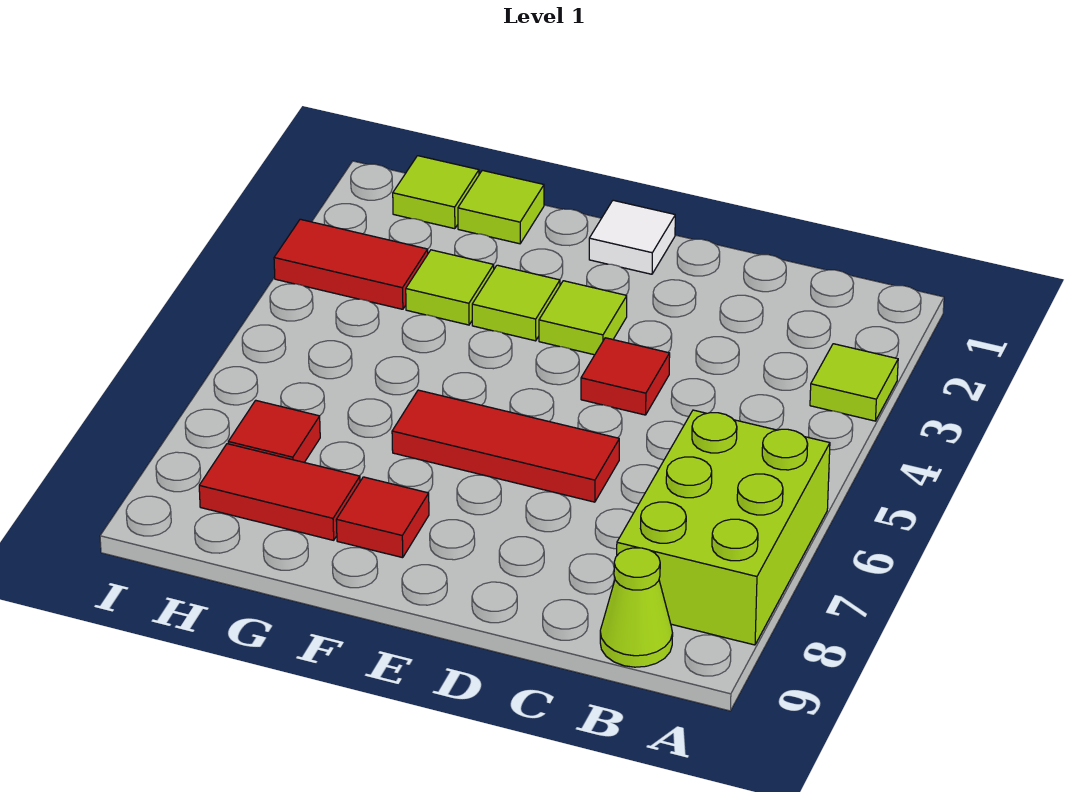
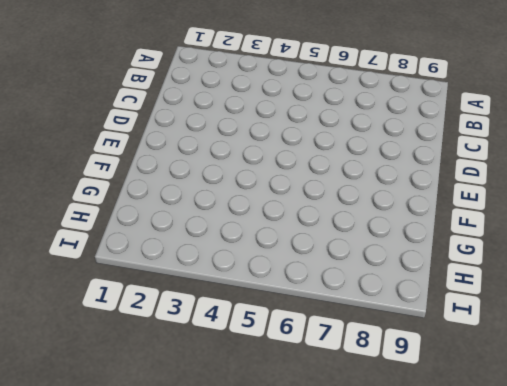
none -> lime tile A3 level 1
none -> lime brick A6:B8 level 1
none -> lime cone B9 level 1

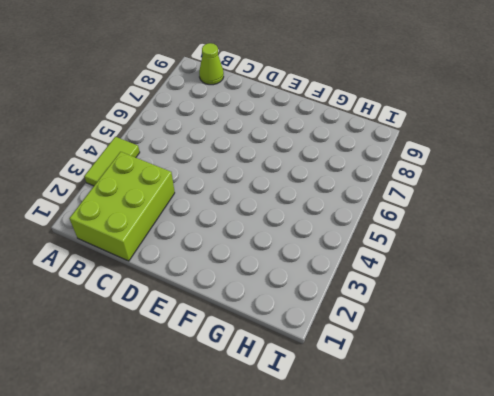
lime tile A3:A4 level 1 -> lime tile A3 level 1
lime brick B1:C3 level 1 -> lime brick A6:B8 level 1
none -> red tile D4 level 1
none -> red tile D6:F6 level 1
none -> white tile E1 level 1

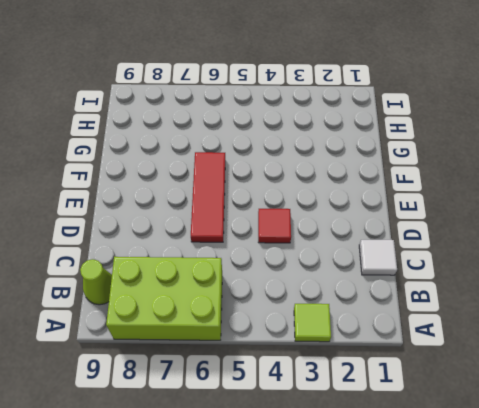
white tile C1 level 1 -> white tile E1 level 1
none -> lime tile E3 level 1
none -> lime tile F3 level 1
none -> red tile F8 level 1

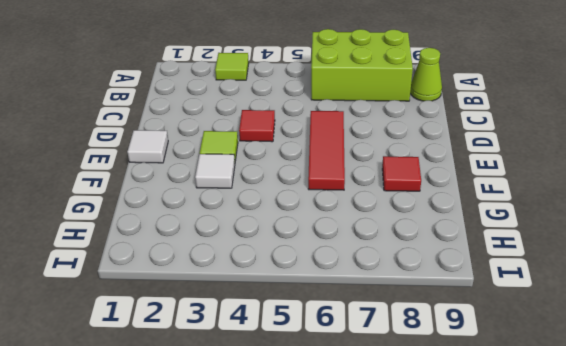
white tile F3 level 1 -> lime tile F3 level 1
none -> lime tile G1 level 1
none -> lime tile G3 level 1
none -> red tile G8:H8 level 1

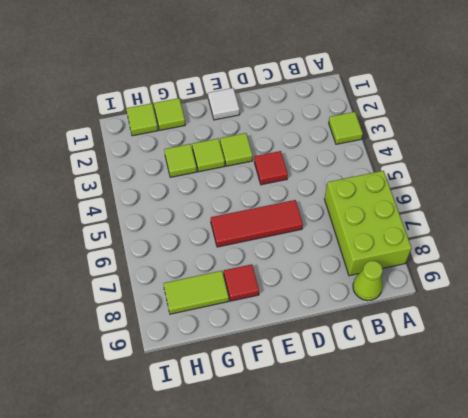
lime tile G8:H8 level 1 -> red tile G8:H8 level 1
none -> red tile H3:I3 level 1
none -> red tile H7 level 1

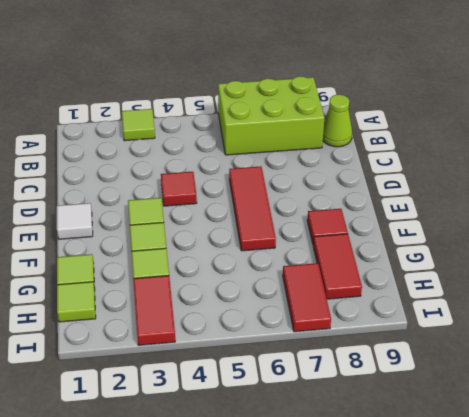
red tile H7:I7 level 1 -> red tile H7 level 1

